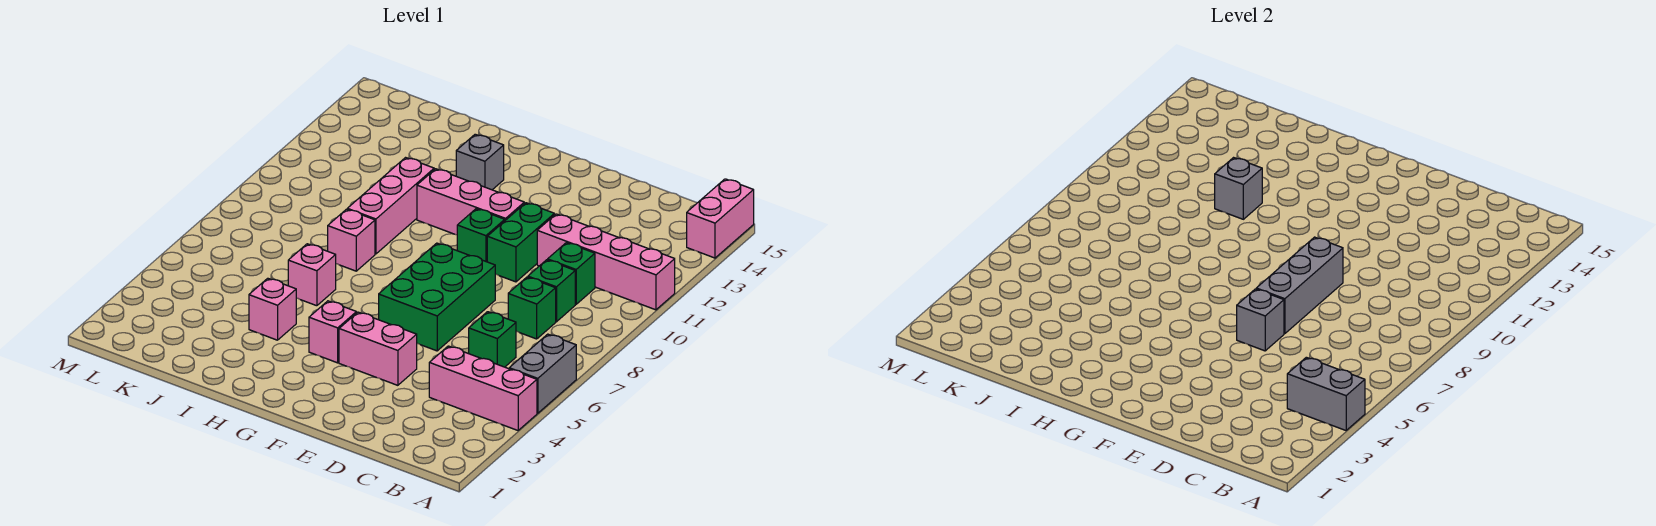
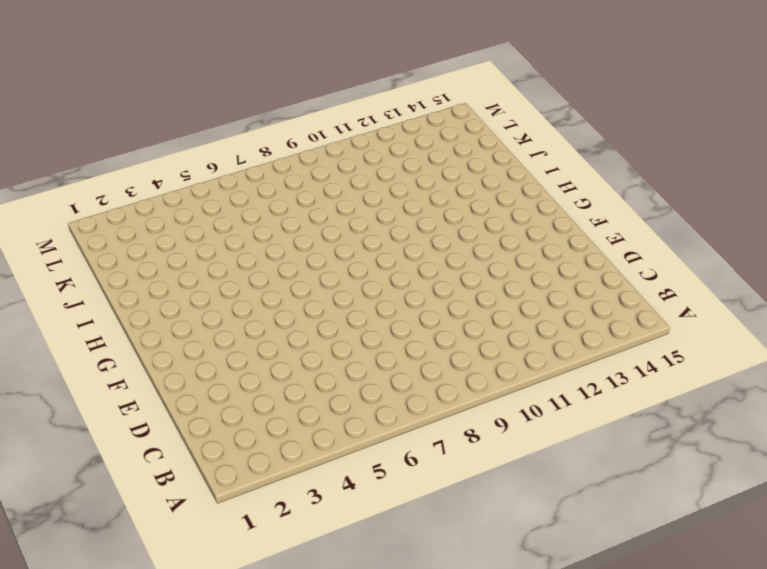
none -> pink brick A4:C4 level 1
none -> grey brick A5:A6 level 1
none -> pink brick A11:D11 level 1

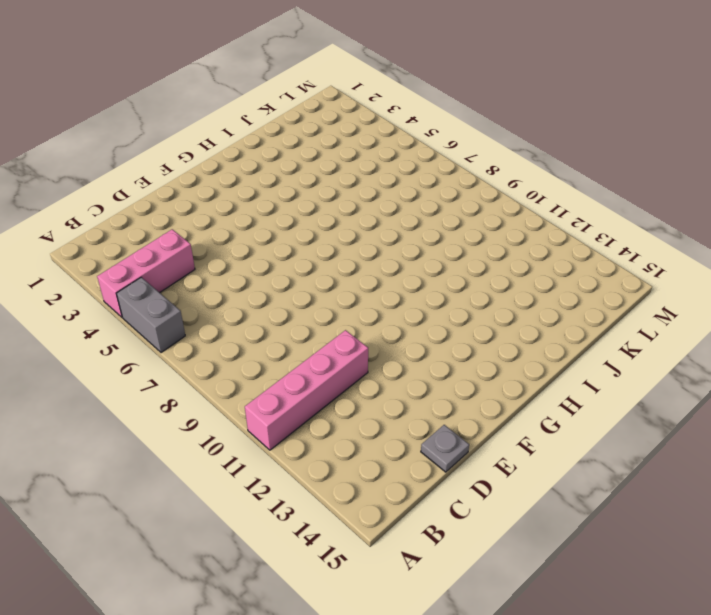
grey plate D15 level 1 -> none
none -> pink brick A14:A15 level 1
none -> green brick C6 level 1
none -> green brick C8 level 1

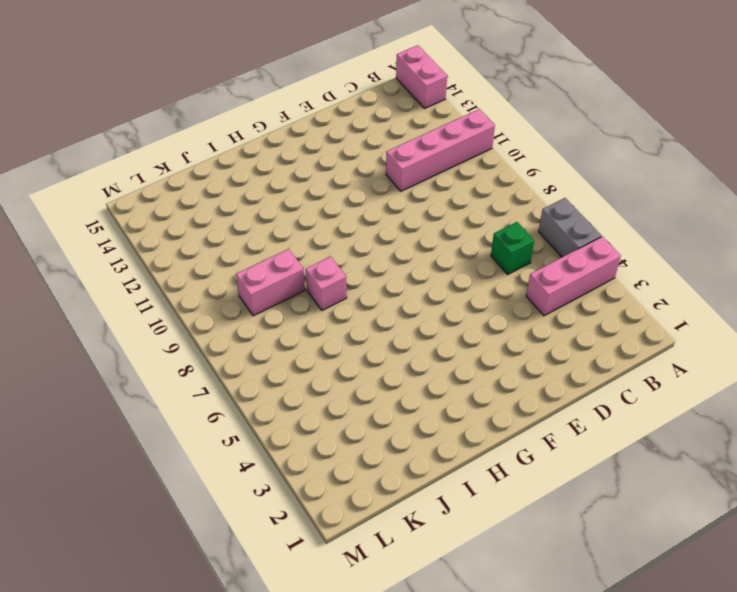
pink brick J9:K9 level 1 -> pink brick E4:F4 level 1
none -> green brick C8 level 1
none -> green brick C9 level 1
none -> green brick C10 level 1

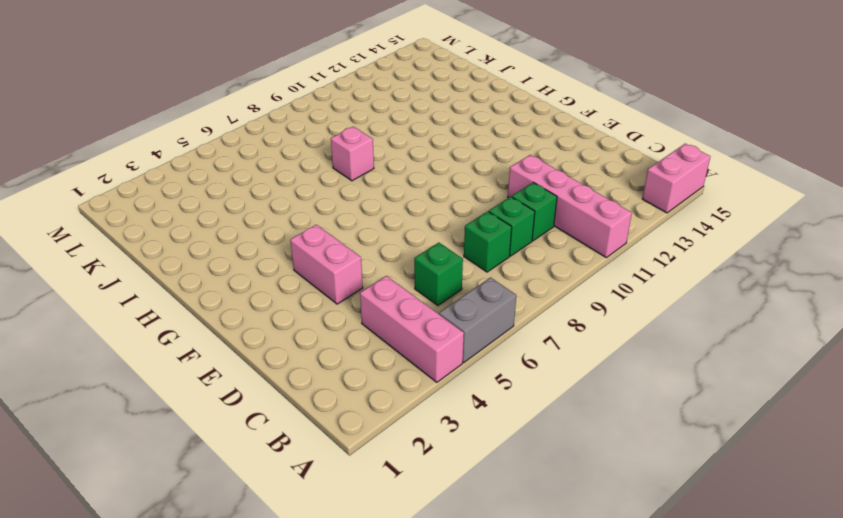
none -> green brick E6:F8 level 1
none -> green brick E10:E11 level 1
none -> green brick F10 level 1

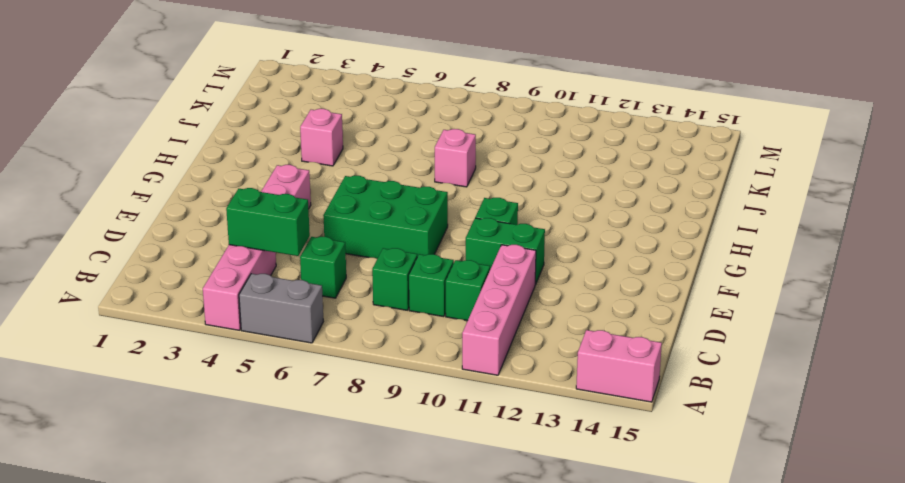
green brick C4:C5 level 2 -> none
none -> pink brick F11:H11 level 1
none -> pink brick G4 level 1
none -> grey brick H13 level 1

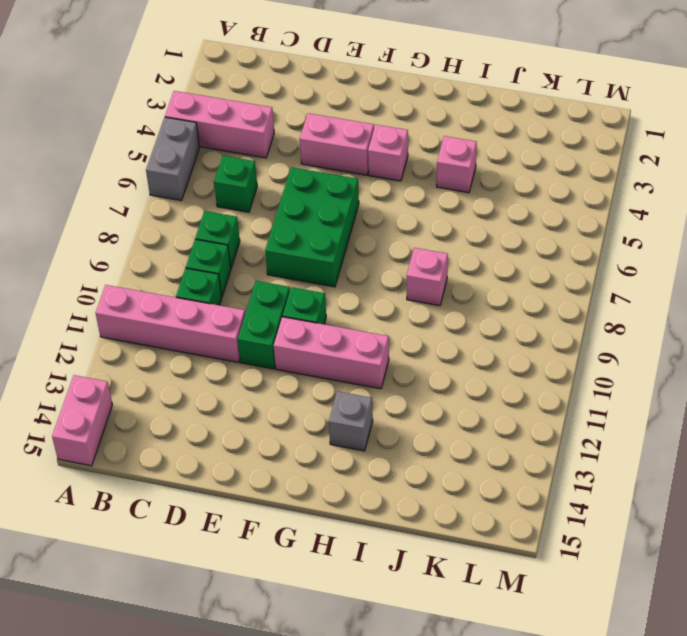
none -> pink brick I6 level 1
none -> pink brick I9:I11 level 1
none -> grey brick A4:B4 level 2

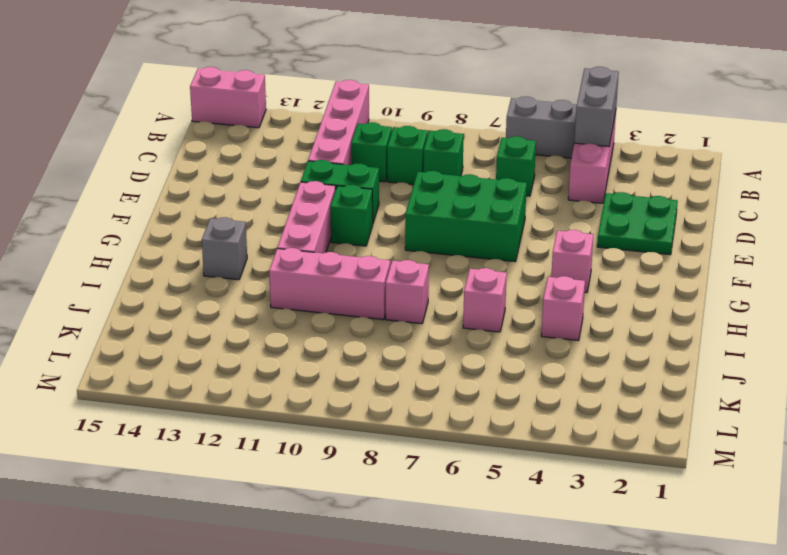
green plate D2:E3 level 1 -> none
none -> pink brick E4:F4 level 1
none -> grey brick E6 level 2
none -> grey brick E7:E9 level 2

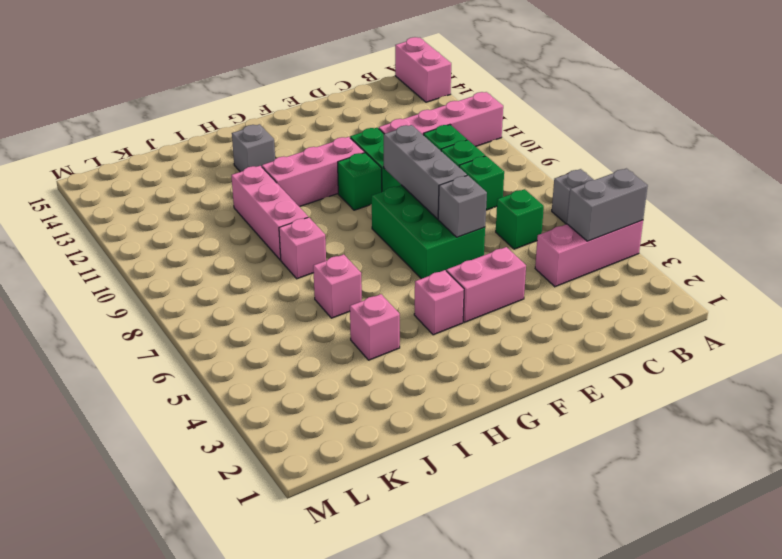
none -> grey brick I11 level 2

